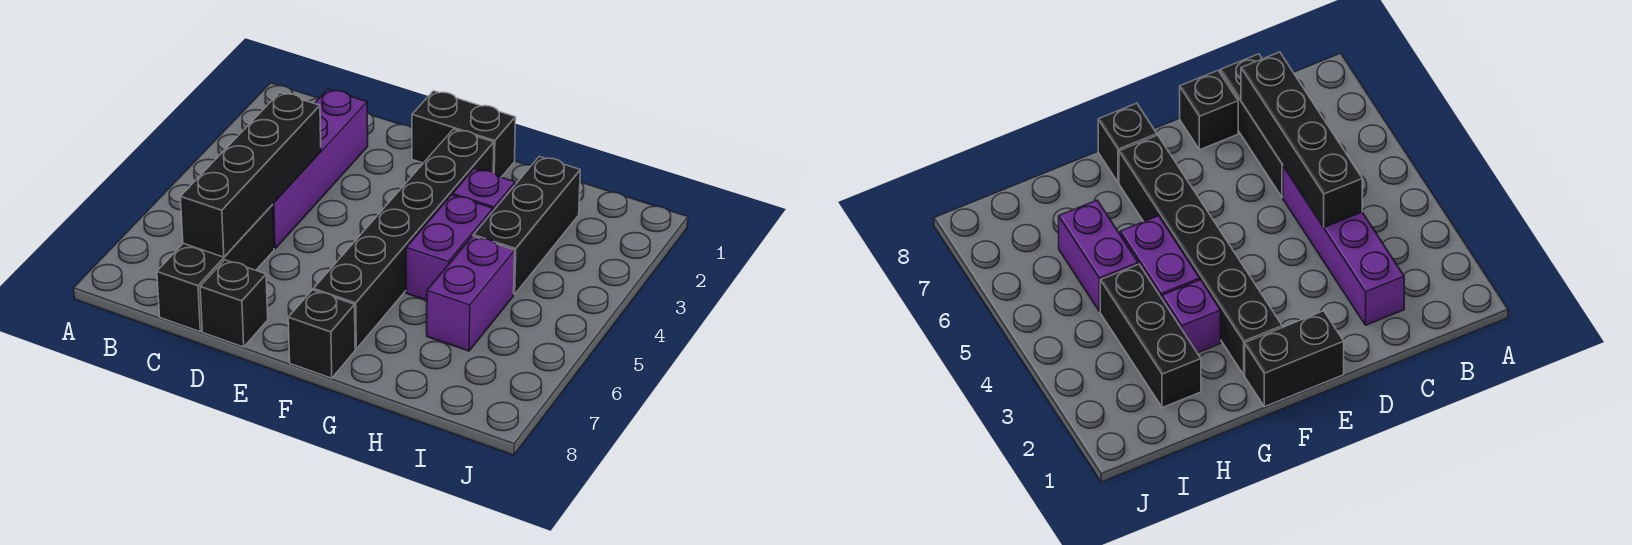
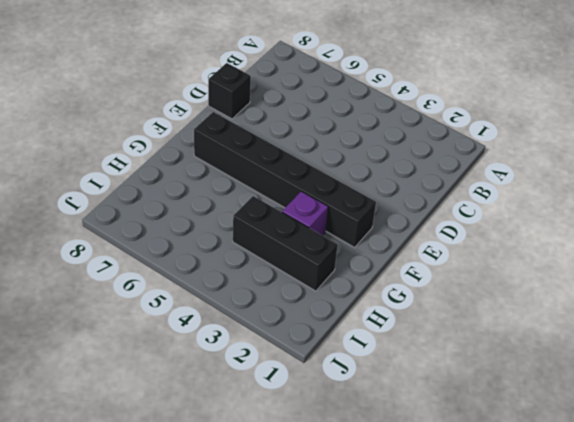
none -> purple brick C2:C5 level 1
none -> black brick C6:C8 level 1

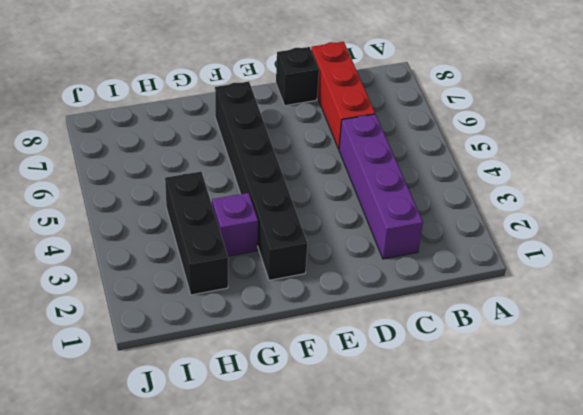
red brick C6:C8 level 1 -> black brick C6:C8 level 1
none -> black brick E1:F1 level 1
none -> black brick F8 level 1

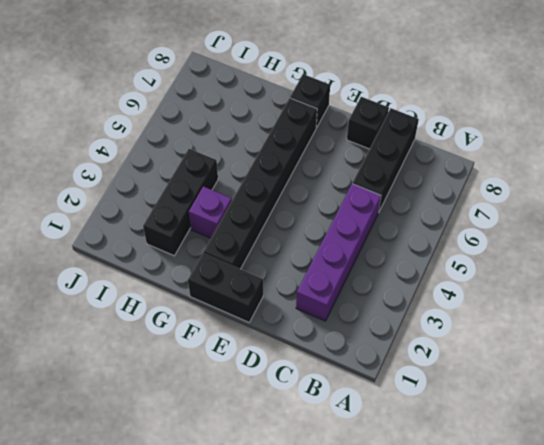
none -> purple brick G4:G5 level 1
none -> purple brick H5:H6 level 1

